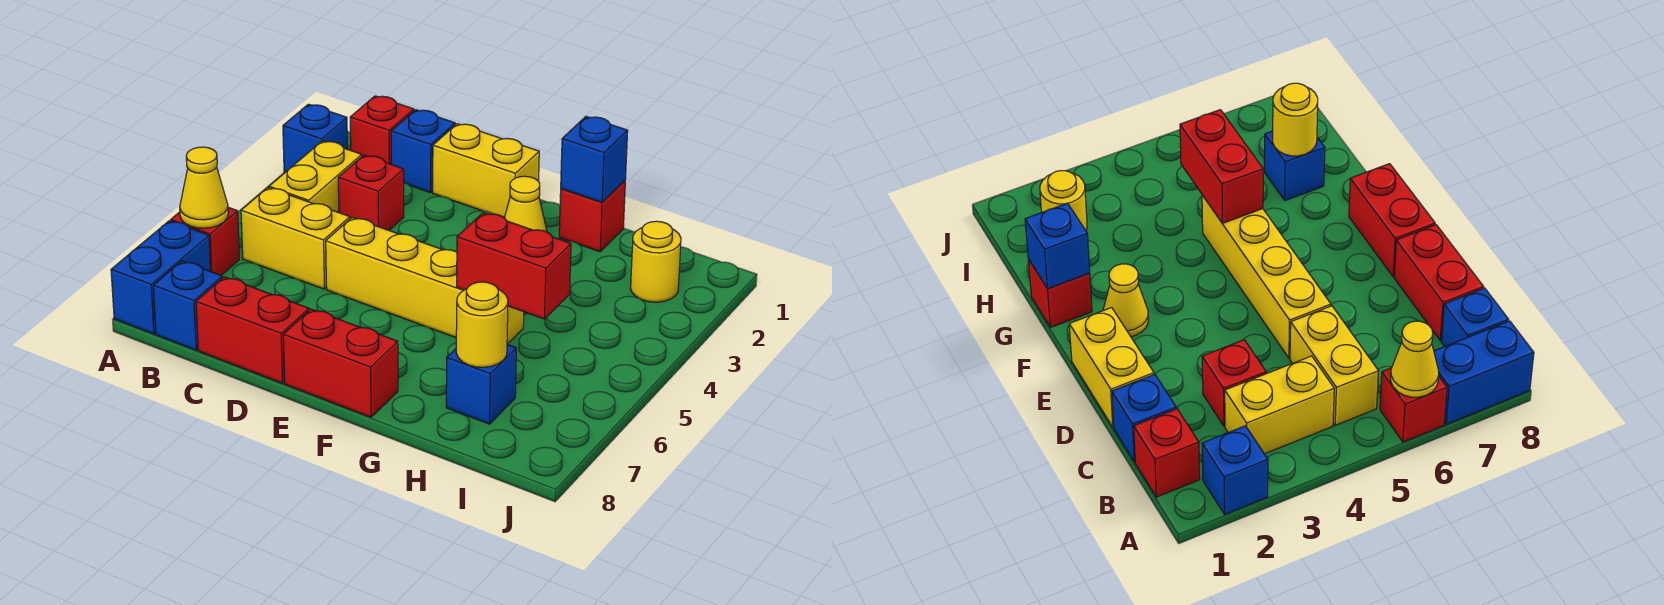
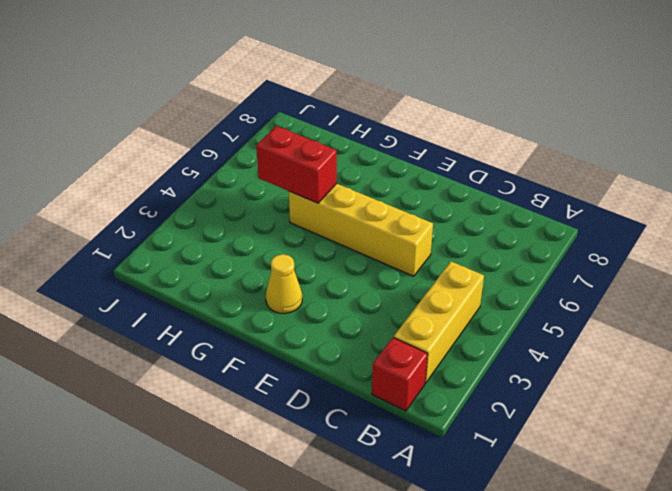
yellow brick B2:B4 level 1 -> yellow brick B3:B4 level 1
none -> blue brick A2 level 1
none -> red brick A6 level 1
none -> blue brick A7:A8 level 1

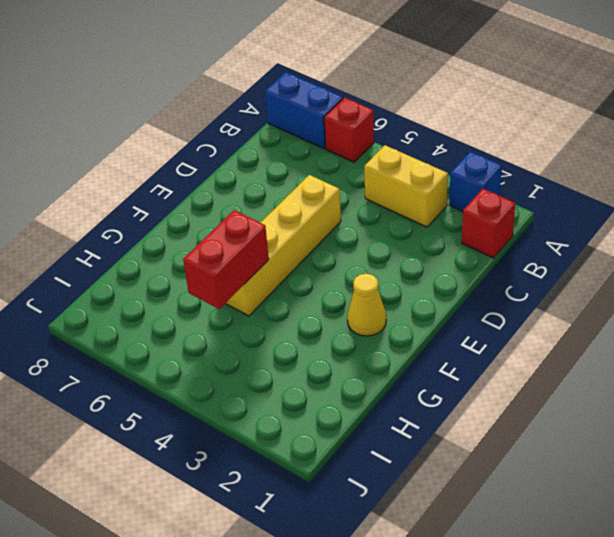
none -> yellow brick B5:C5 level 1
none -> blue brick B8 level 1
none -> blue brick C1 level 1

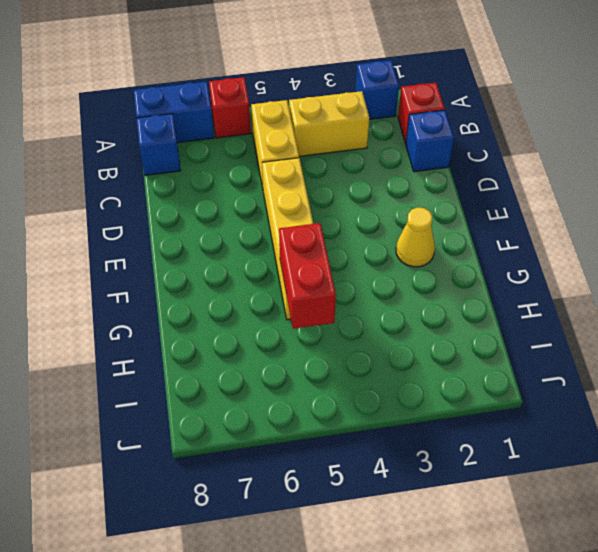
none -> red brick C3 level 1
none -> red brick C8:D8 level 1
none -> yellow brick D1:E1 level 1

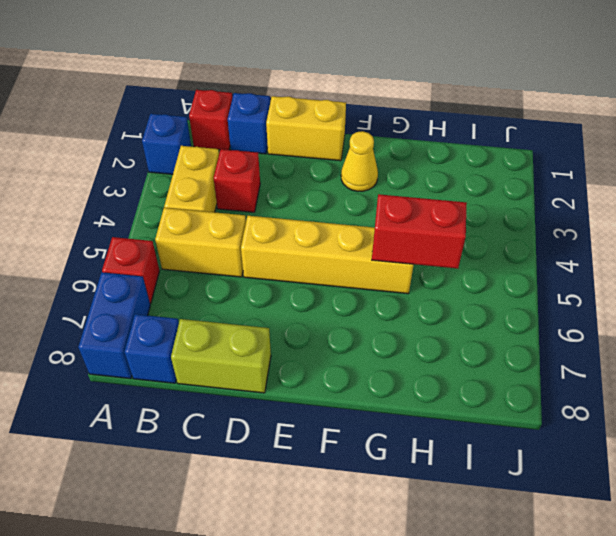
lime brick C8:D8 level 1 -> red brick C8:D8 level 1
none -> red brick E8:F8 level 1
none -> red brick G1 level 1
none -> blue brick H7 level 1

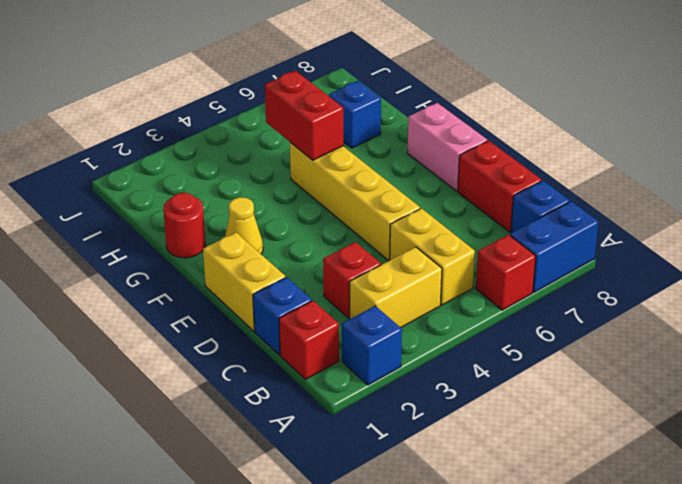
pink brick E8:F8 level 1 -> red brick E8:F8 level 1
red round brick G1 level 1 -> red brick G1 level 1
none -> yellow round brick I2 level 1
none -> yellow cone A6 level 2
none -> blue brick G1 level 2

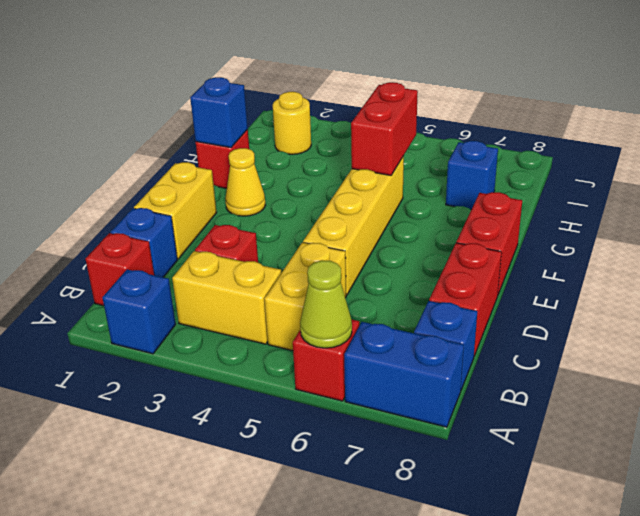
lime cone A6 level 2 -> yellow cone A6 level 2
none -> yellow round brick H7 level 2

